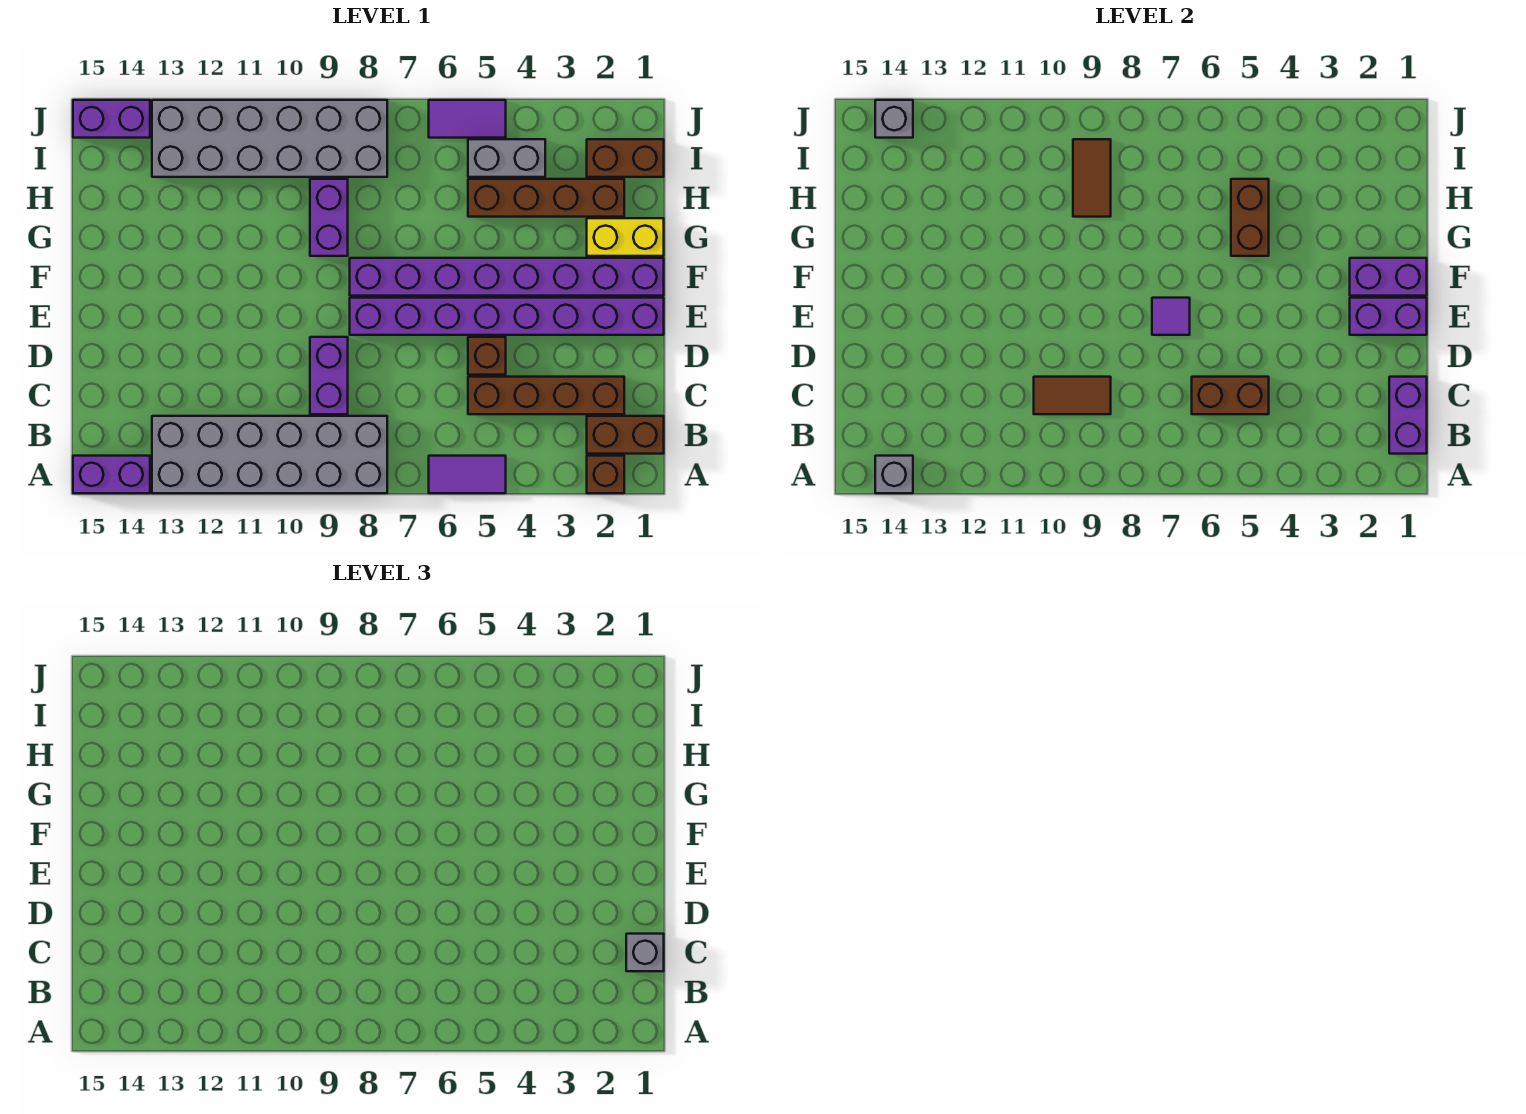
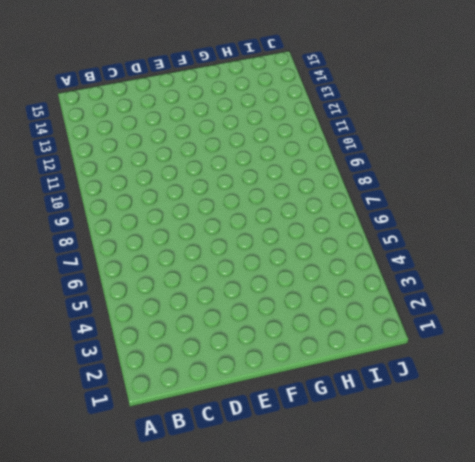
none -> brown brick A2 level 1
none -> purple tile A5:A6 level 1
none -> grey brick A8:B13 level 1

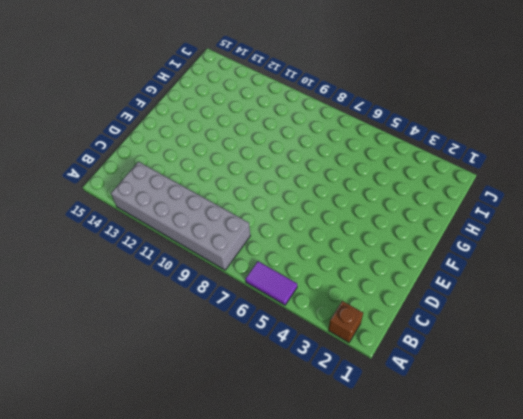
none -> purple brick A14:A15 level 1
none -> brown brick B1:B2 level 1
none -> brown brick C2:C5 level 1

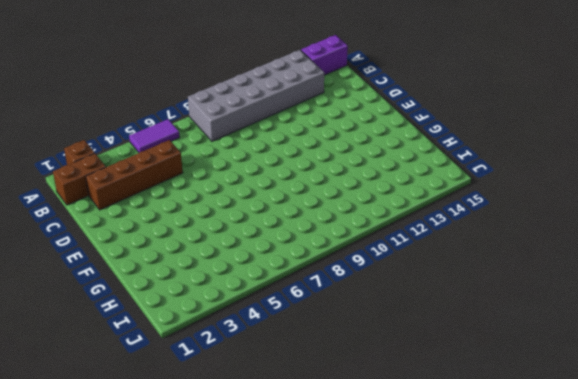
none -> purple brick C9:D9 level 1
none -> brown brick D5 level 1
none -> purple brick E1:E8 level 1

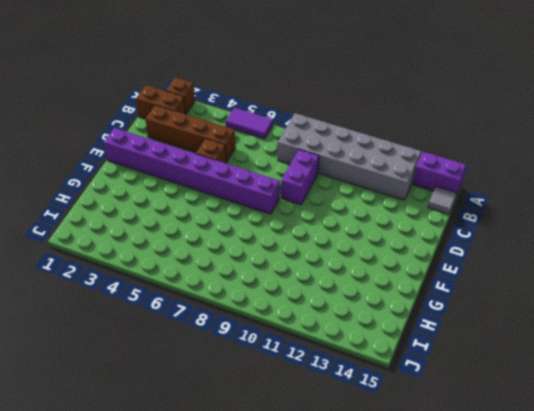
grey tile B15 level 1 -> none
none -> purple brick F1:F8 level 1
none -> yellow brick G1:G2 level 1
none -> purple brick G9:H9 level 1

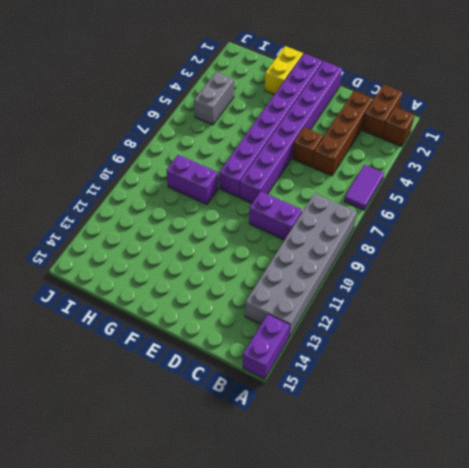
none -> brown brick H2:H5 level 1
none -> brown brick I1:I2 level 1
none -> grey brick I8:J13 level 1

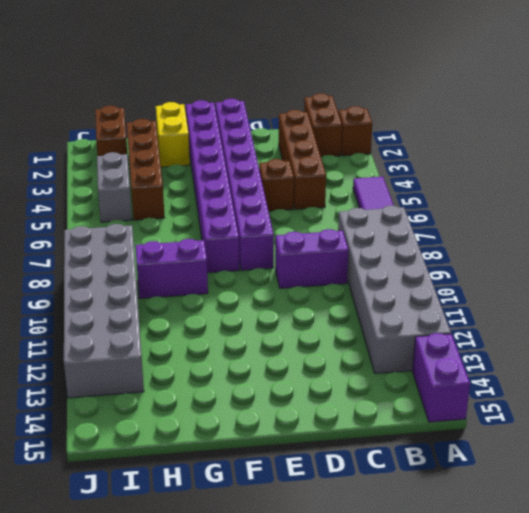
none -> purple tile J5:J6 level 1
none -> purple brick J14:J15 level 1
none -> grey brick A14 level 2

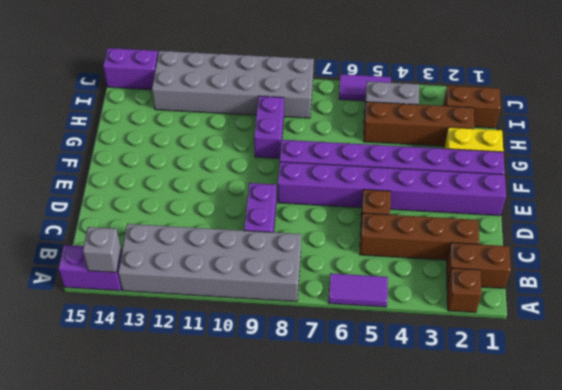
none -> purple brick B1:C1 level 2
none -> brown brick C5:C6 level 2
none -> brown tile C9:C10 level 2

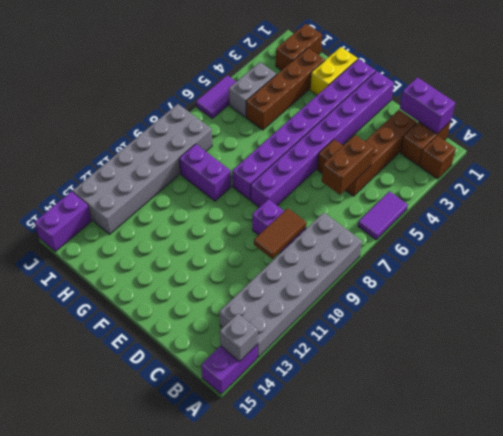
none -> purple brick E1:E2 level 2
none -> purple tile E7 level 2
none -> purple brick F1:F2 level 2

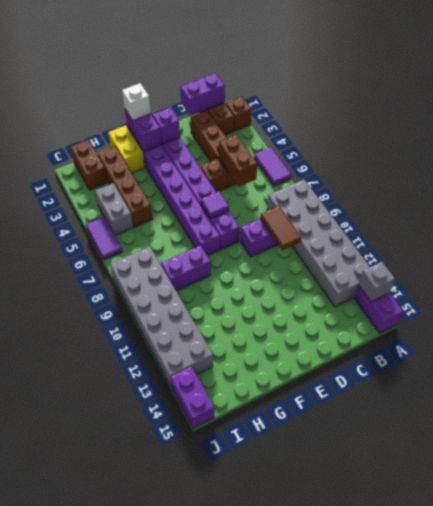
purple brick E2 level 2 -> purple brick E1:E2 level 2
white brick F1 level 3 -> none
none -> brown brick G5:H5 level 2
none -> brown tile H9:I9 level 2
none -> grey brick J14 level 2

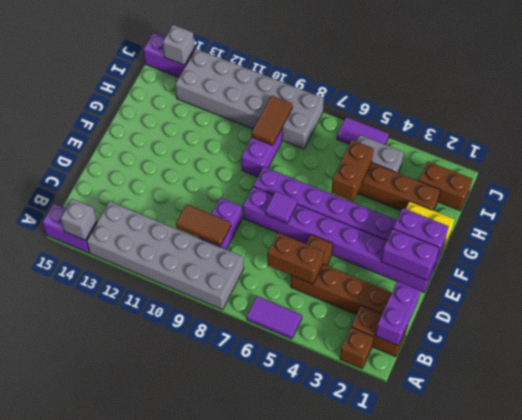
none -> grey brick C1 level 3

